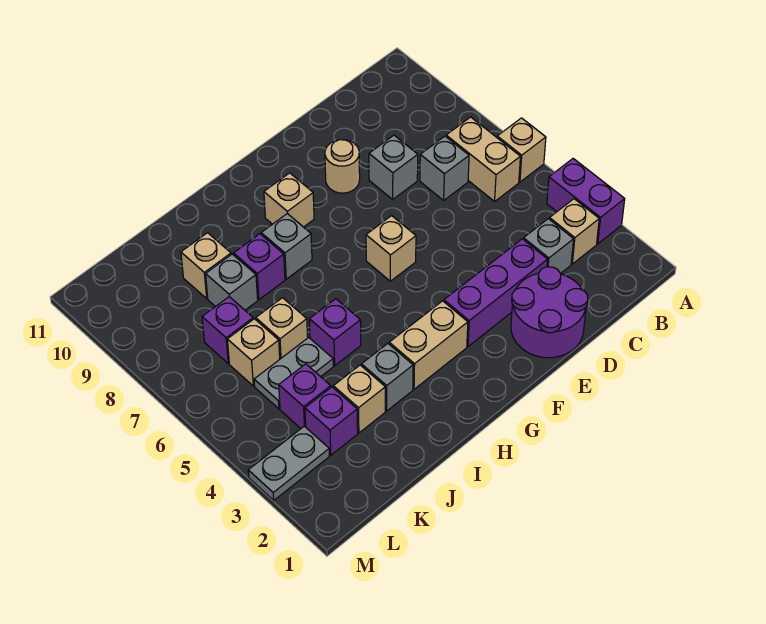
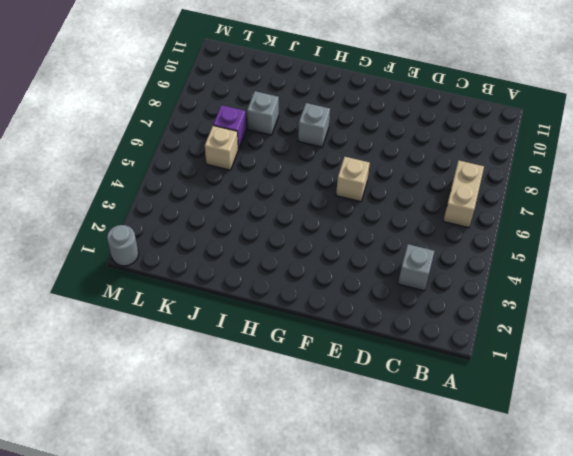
grey round brick M1 level 1 -> none
none -> purple brick A3:A4 level 1
none -> tan brick A6 level 1
none -> tan brick B3 level 1

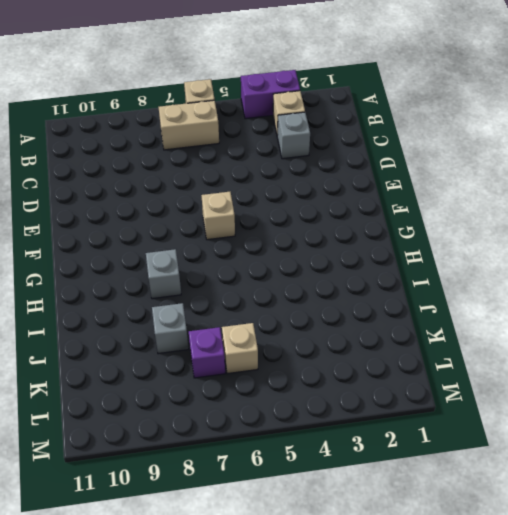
none -> grey brick C7 level 1
none -> purple round brick D1:E2 level 1
none -> purple brick D3:F3 level 1

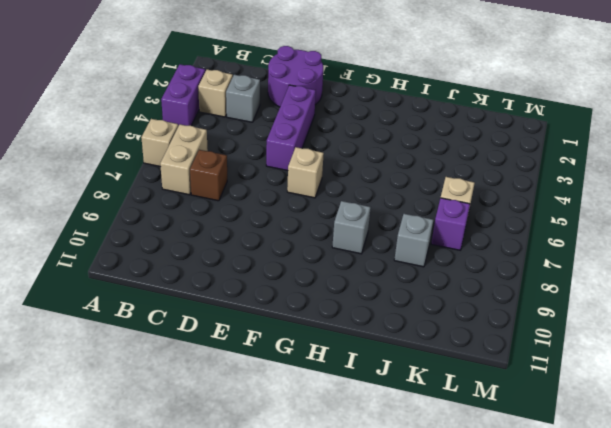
brown brick C7 level 1 -> grey brick C7 level 1
purple brick E3:E5 level 1 -> purple brick D3:F3 level 1
none -> grey brick D8 level 1
none -> tan round brick E9 level 1
none -> tan brick G3:H3 level 1

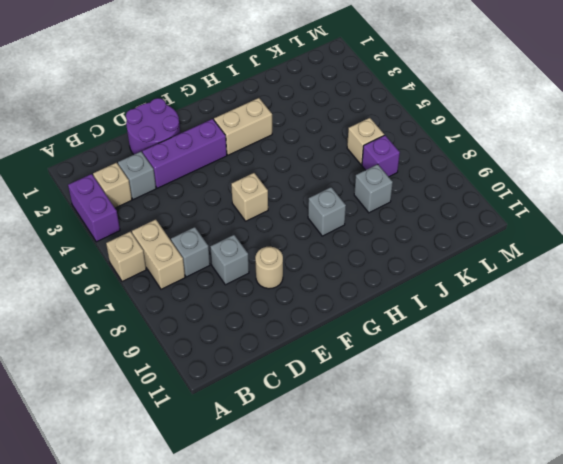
none -> tan brick G9 level 1
none -> grey brick I3 level 1
none -> purple brick I5 level 1

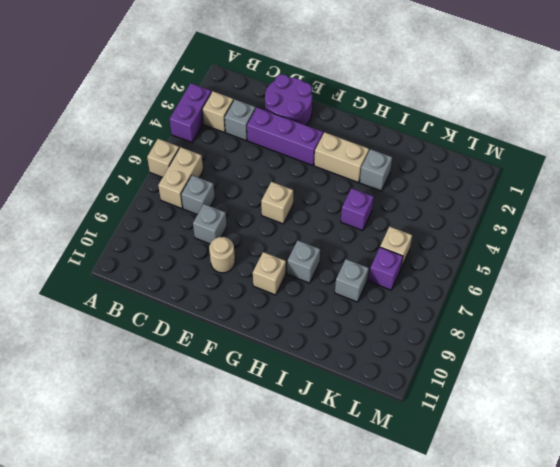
none -> purple brick I8 level 1
none -> tan brick J3 level 1
none -> grey plate J5:K5 level 1

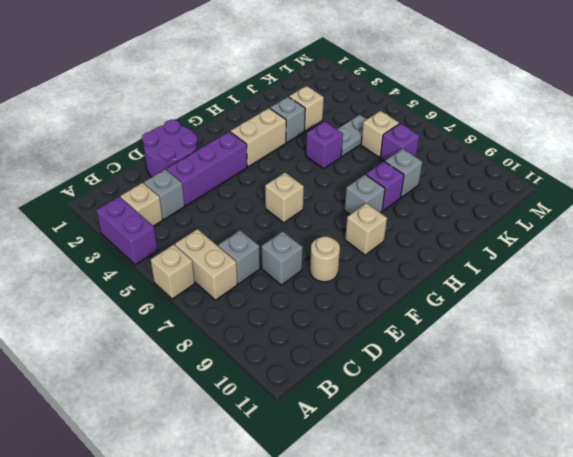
none -> tan brick J6 level 1
none -> tan brick J9 level 1
none -> purple brick K3 level 1

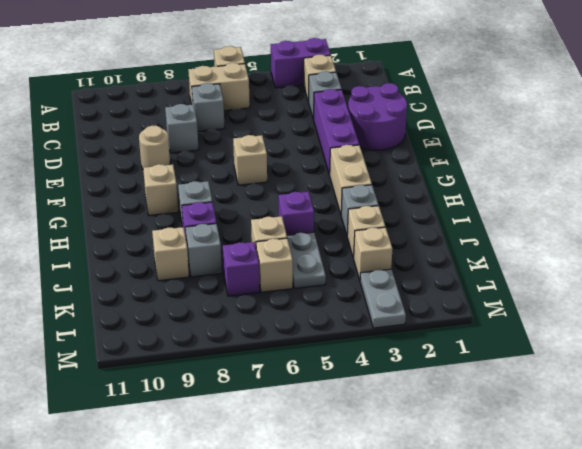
tan brick K3 level 1 -> purple brick K3 level 1
none -> purple brick K4 level 1

